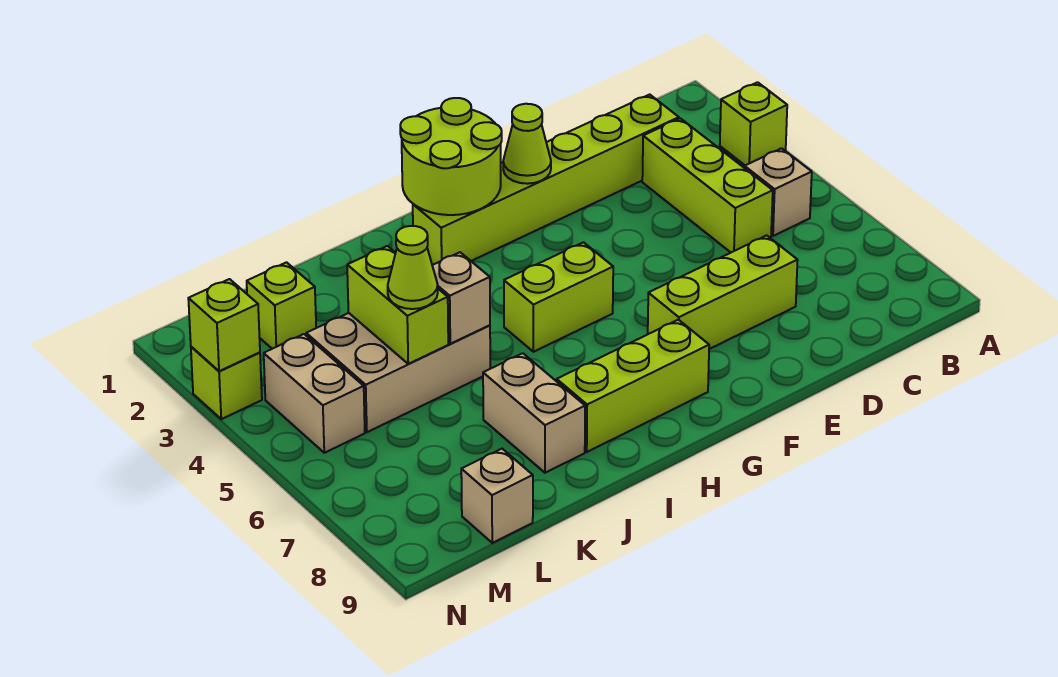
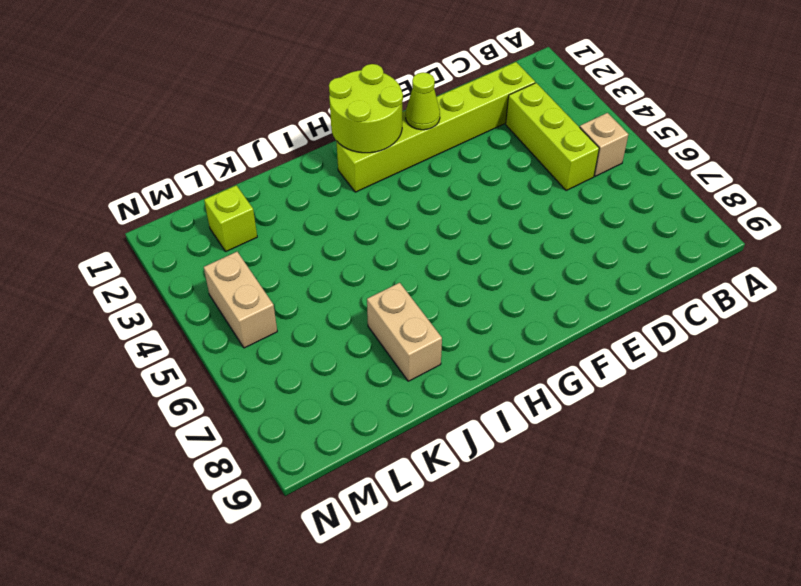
none -> lime brick A3 level 1
none -> lime brick D7:F7 level 1
none -> lime brick G5:H5 level 1

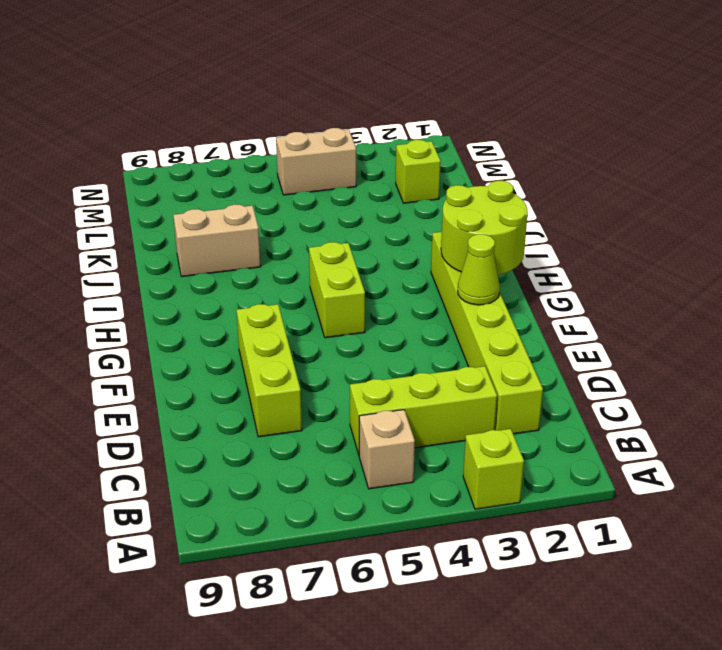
none -> lime brick G8:I8 level 1
none -> tan brick J4:L5 level 1
none -> tan brick L9 level 1

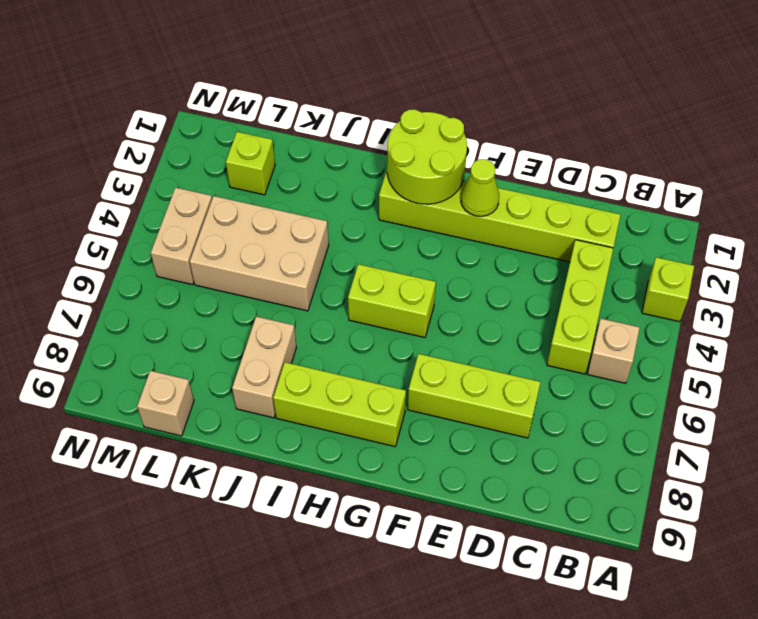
none -> lime brick N3 level 1
none -> tan brick J5 level 2
none -> lime brick K4:K5 level 2

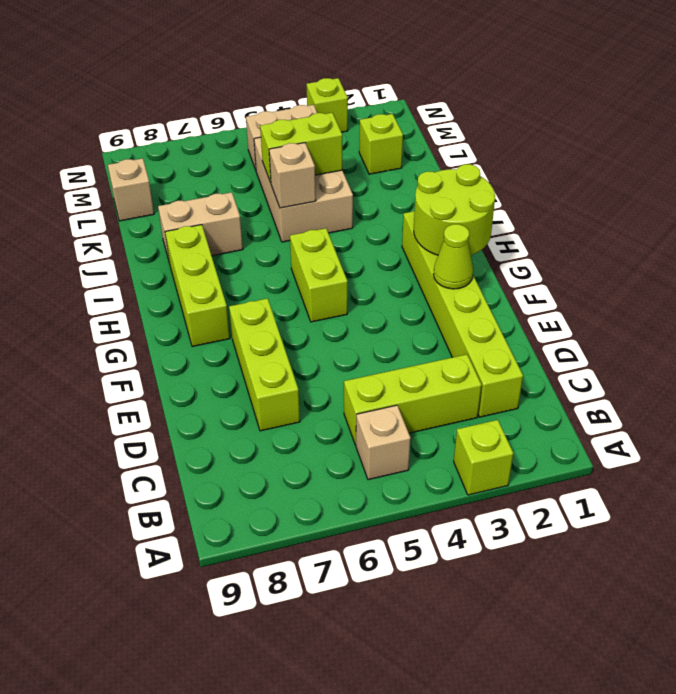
none -> lime brick N3 level 2
none -> lime cone K5 level 3

